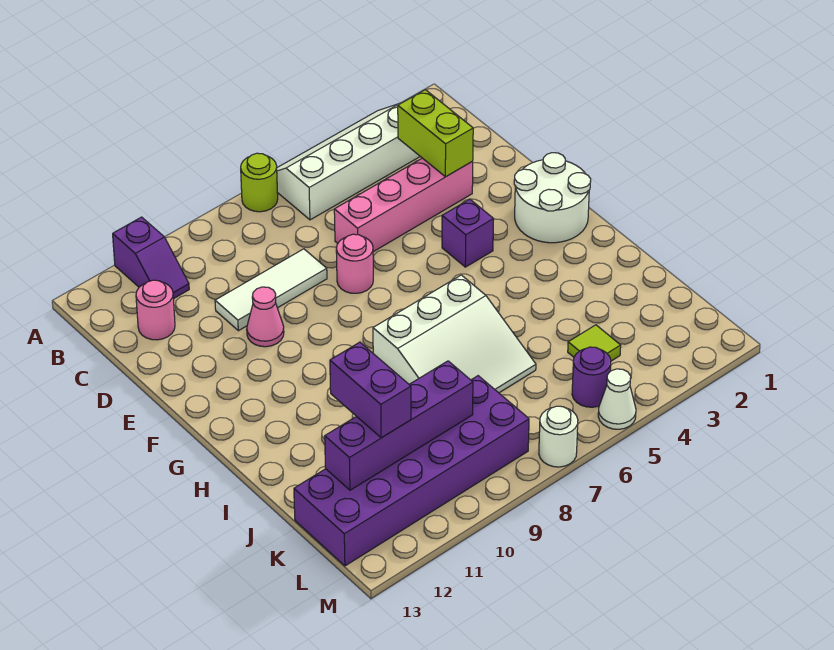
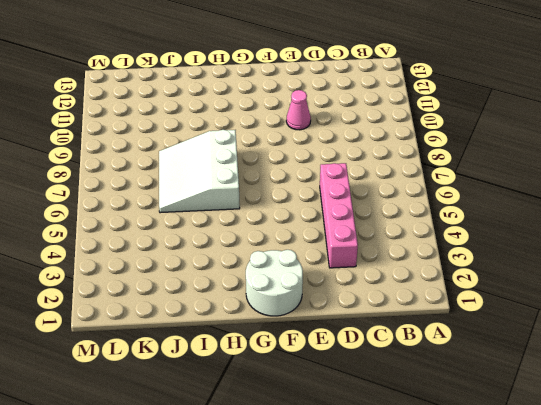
none -> white slope A3:B6 level 1 top B
none -> lime round brick A7 level 1
none -> purple slope A11:B11 level 1 top A

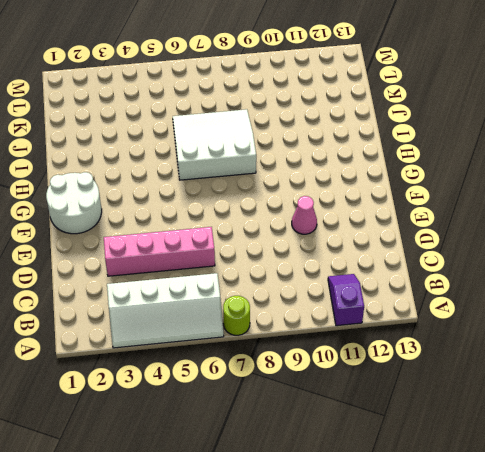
none -> pink round brick C12 level 1
none -> white tile D8:D10 level 1
none -> pink round brick E7 level 1

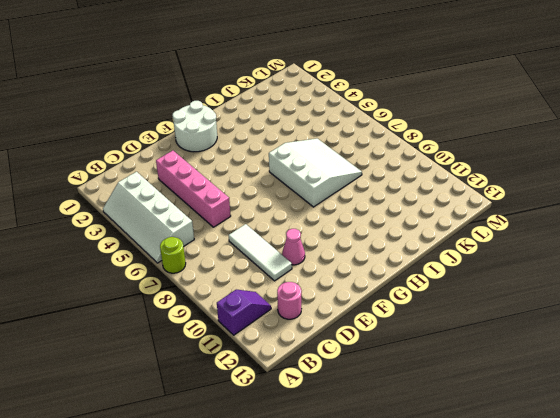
none -> pink round brick E7 level 1
none -> purple brick F4 level 1
none -> lime tile K4 level 1

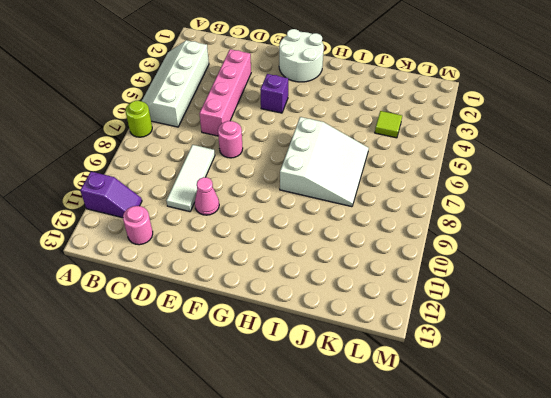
none -> purple brick K8:L13 level 1
none -> purple round brick L5 level 1
none -> white cone M5 level 1

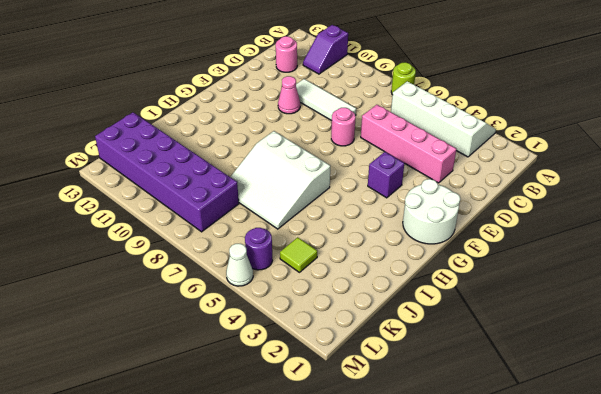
none -> white round brick M7 level 1
none -> lime brick C3:D3 level 2
none -> purple brick K9:K12 level 2

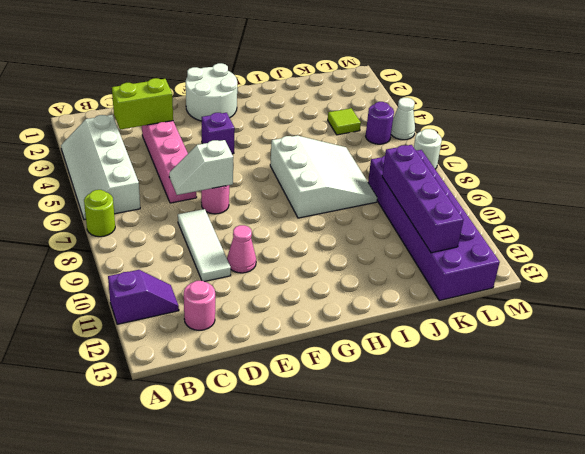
white slope D7:E7 level 2 top E -> none
none -> purple brick J11:K11 level 3

